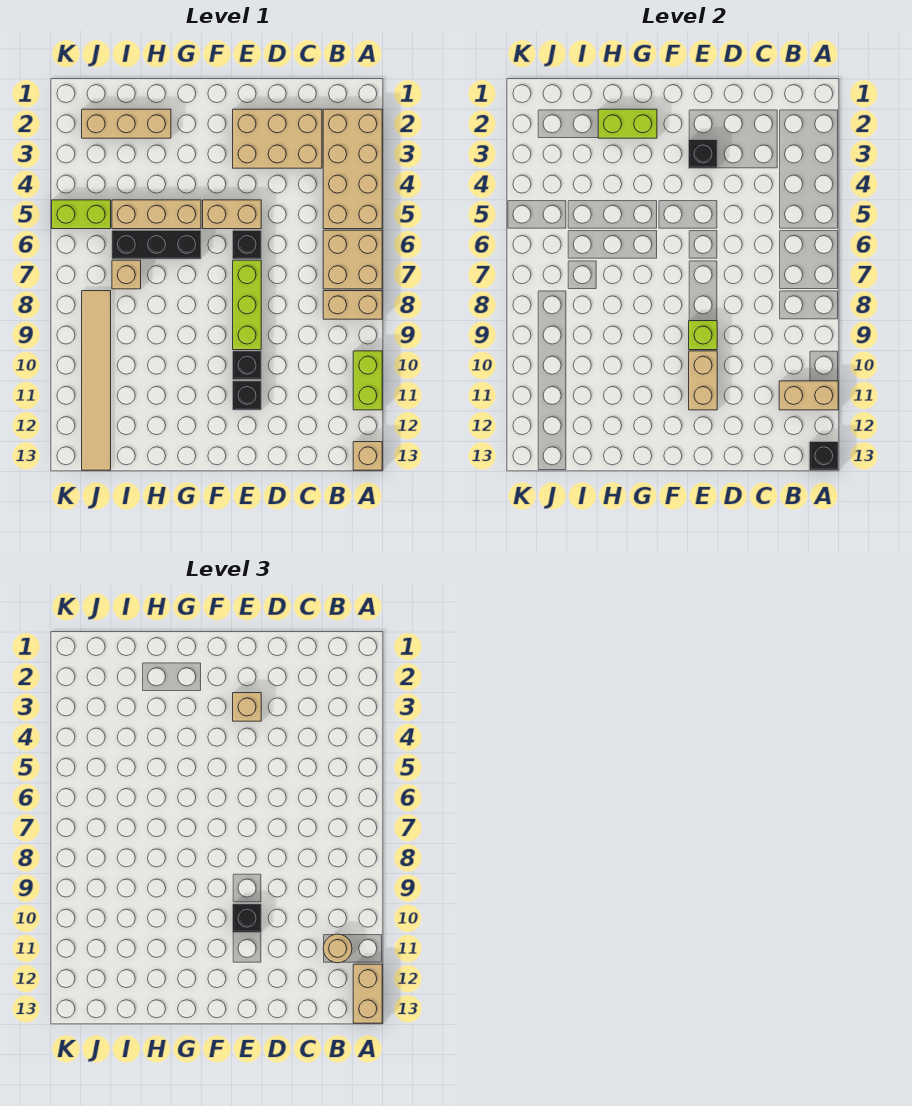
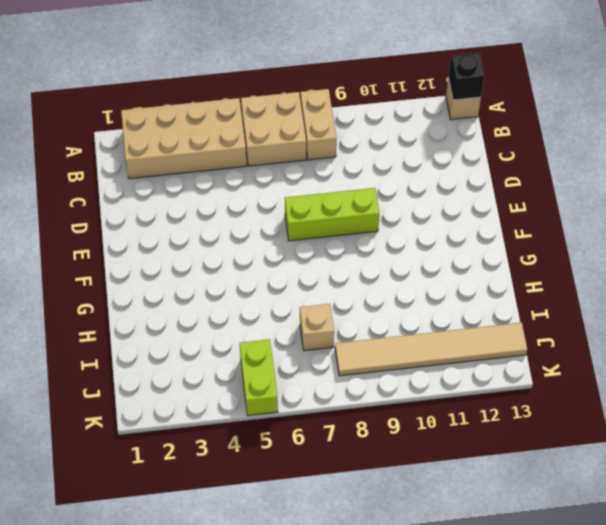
none -> lime brick A10:A11 level 1
none -> tan brick C2:E3 level 1
none -> tan brick E5:F5 level 1

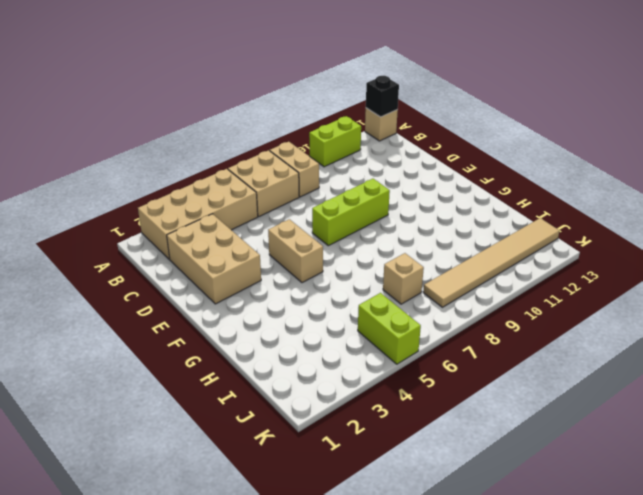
none -> black brick E6 level 1
none -> black brick E10 level 1
none -> black brick E11 level 1

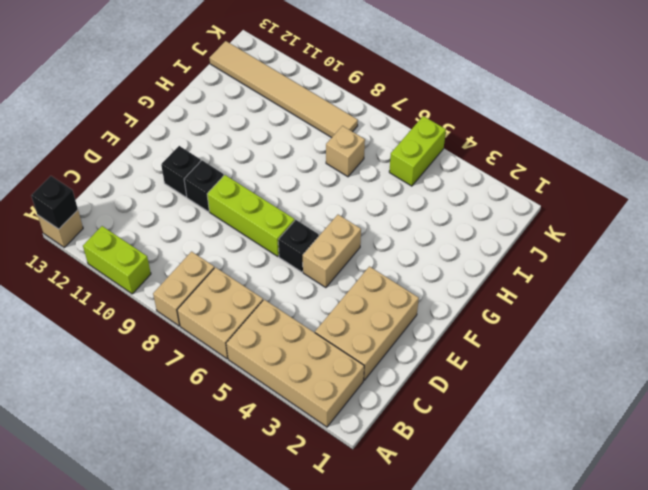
none -> tan brick G5:I5 level 1
none -> black brick G6:I6 level 1
none -> tan brick H2:J2 level 1

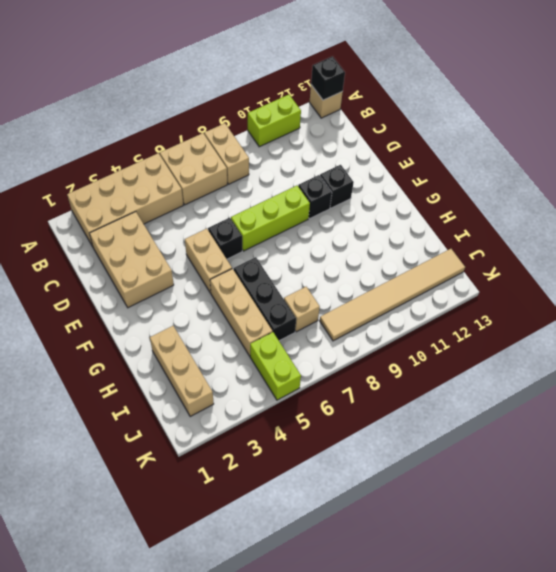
none -> tan brick A11:B11 level 2
none -> black brick E3 level 2
none -> lime brick E9 level 2

